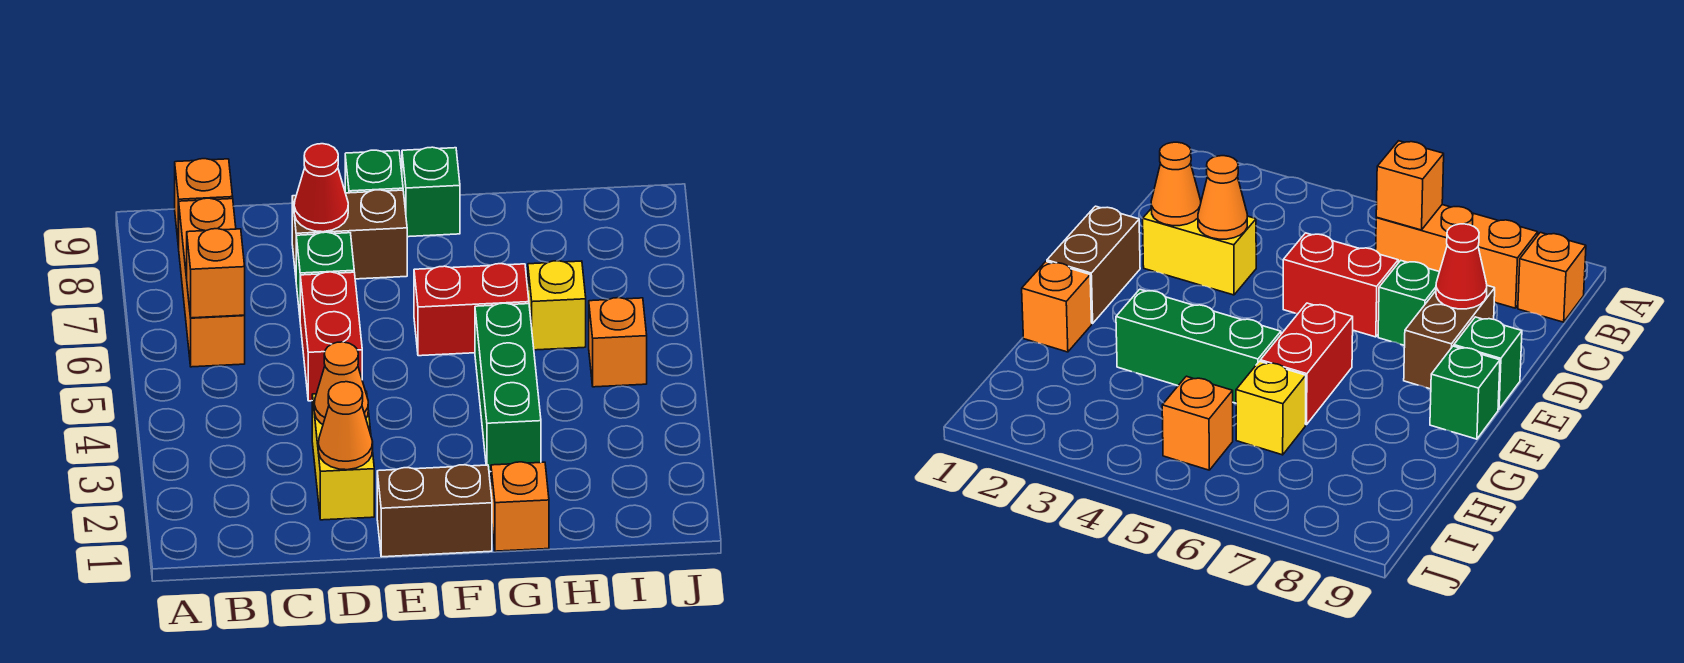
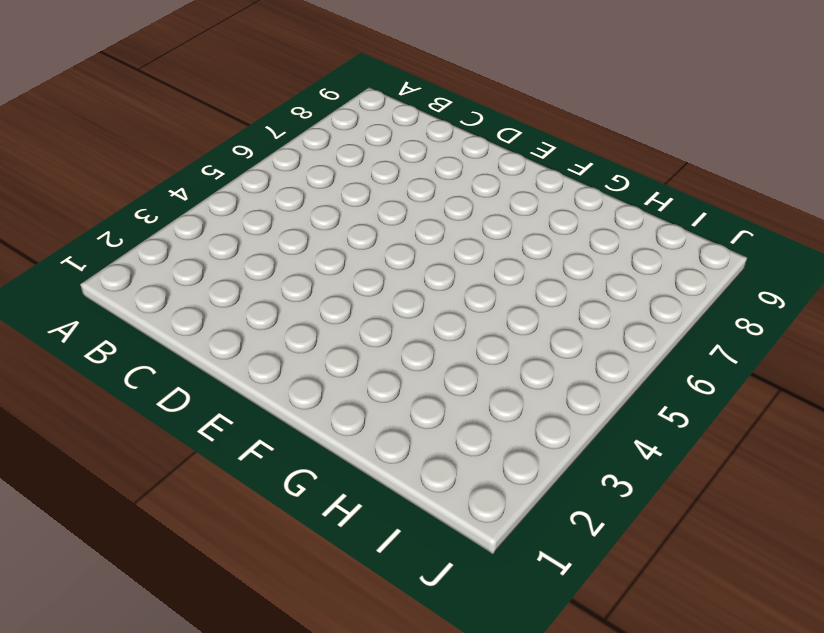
none -> orange brick B6:B8 level 1
none -> orange brick B9 level 1
none -> yellow brick D2:D3 level 1

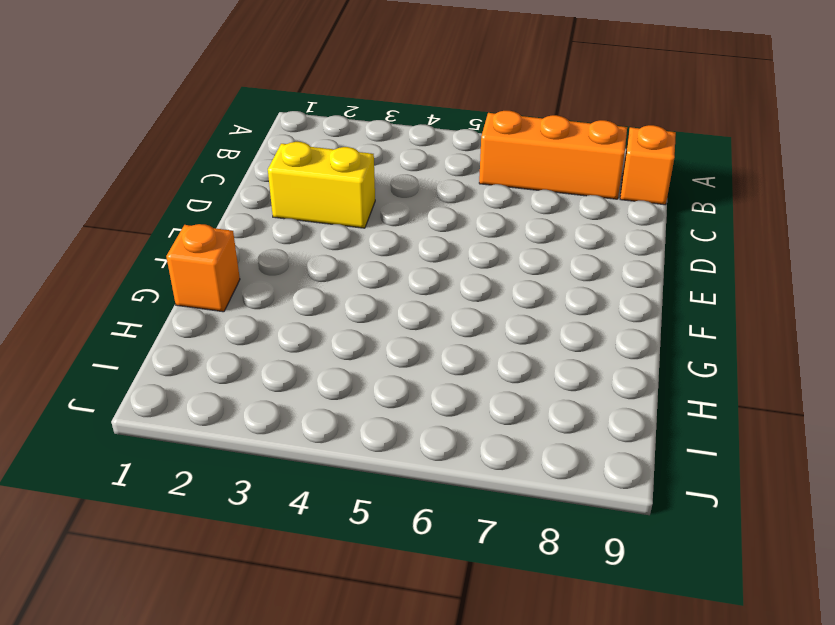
none -> red brick D5:D6 level 1
none -> green brick D7 level 1
none -> brown brick D8:E8 level 1

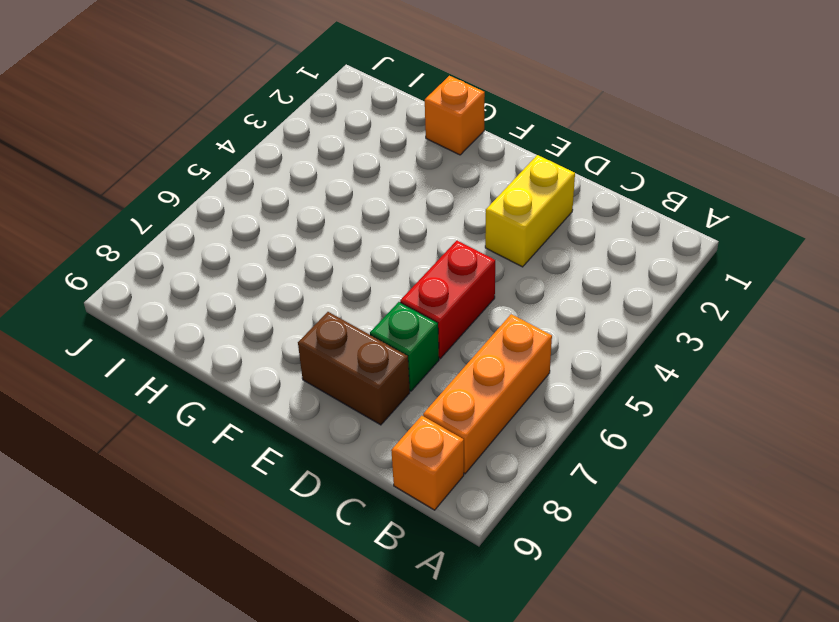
none -> brown brick E1:F1 level 1
none -> green brick E9 level 1
none -> red brick F6:G6 level 1

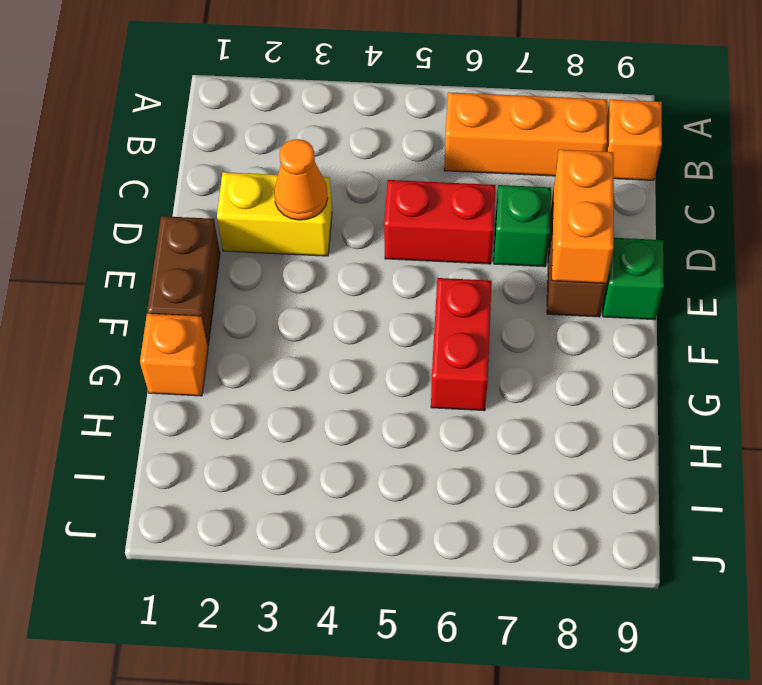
orange brick D8:E8 level 2 -> red cone D8 level 2
none -> green brick F9 level 1
none -> green brick G3:G5 level 1
none -> yellow brick H6 level 1

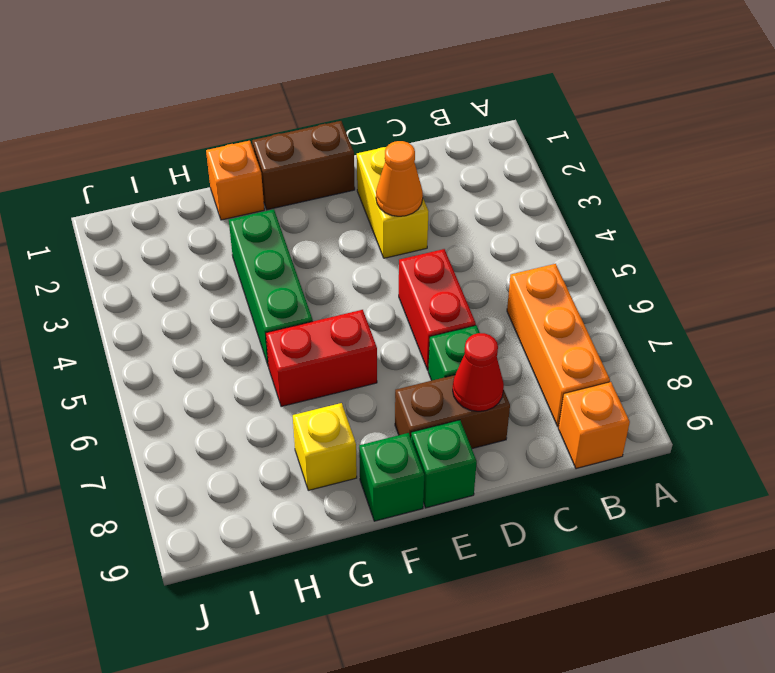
yellow brick G8 level 1 -> yellow brick H6 level 1
none -> orange brick I5 level 1
none -> orange brick B6 level 2
none -> orange cone D2 level 2

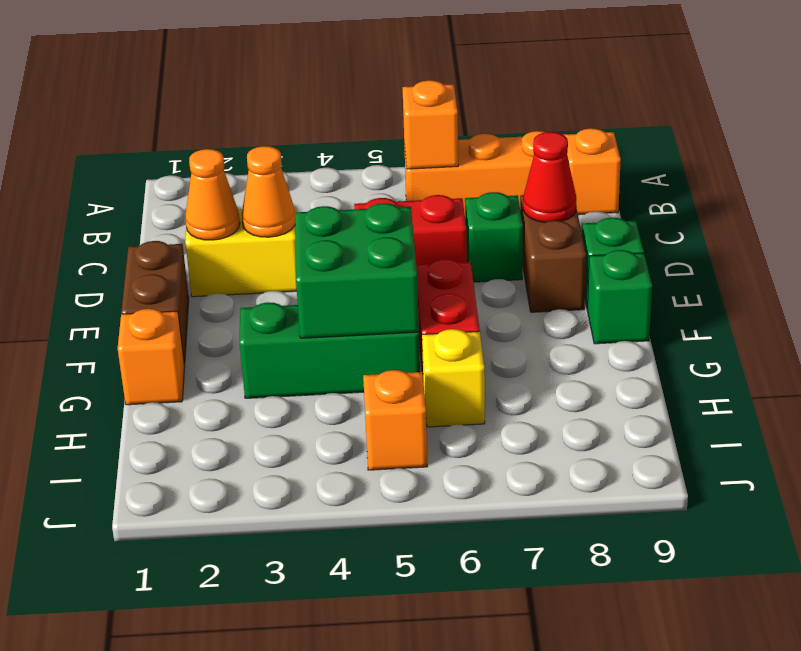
green brick F4:G5 level 2 -> none

